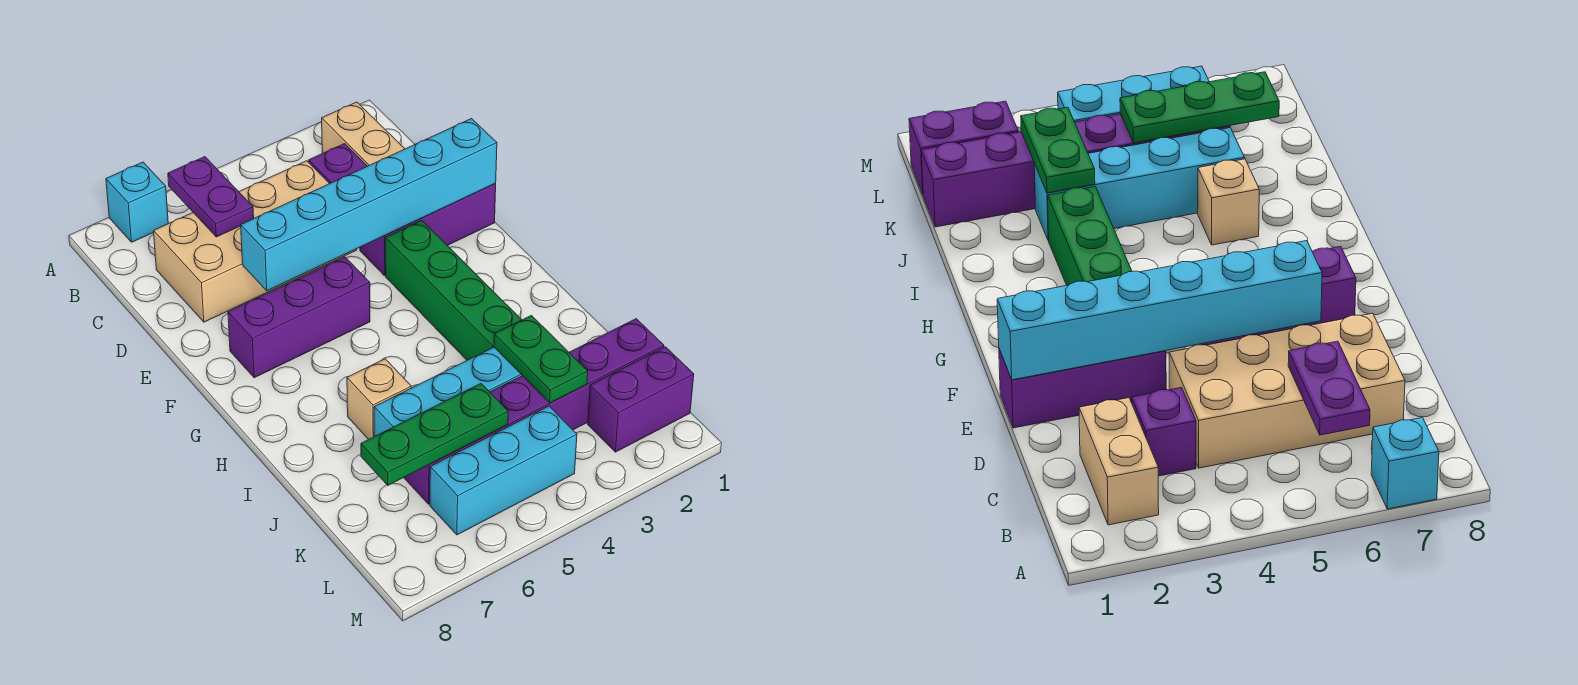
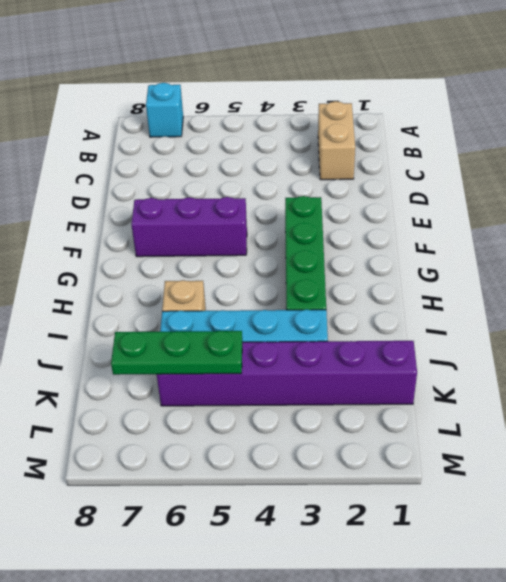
none -> purple brick C3 level 1
none -> tan brick C4:D7 level 1
none -> purple brick E1:E3 level 1

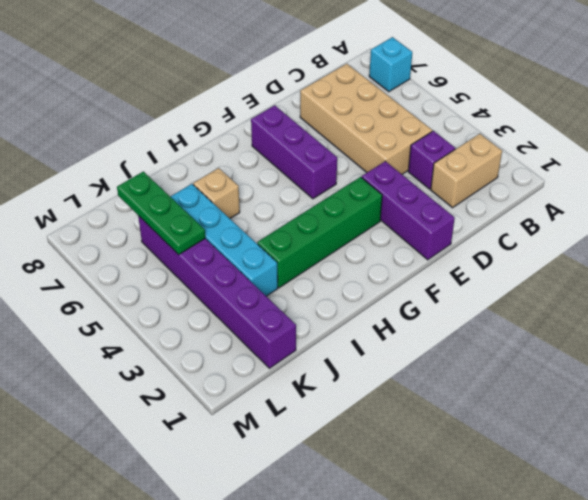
none -> purple brick L1:L2 level 1
none -> cyan brick L4:L6 level 1
none -> purple plate B6:C6 level 2

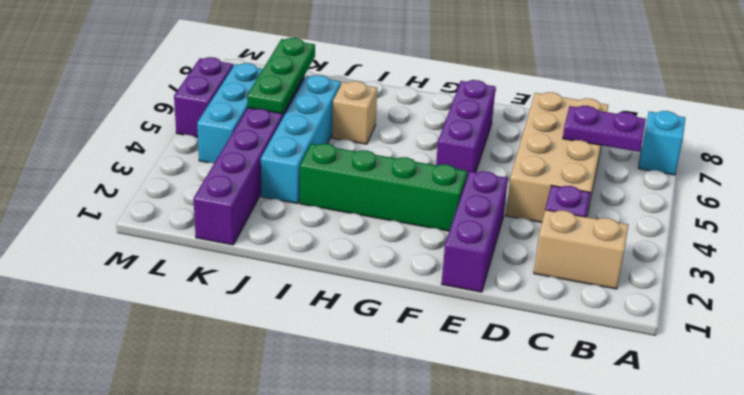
purple brick M5:M6 level 1 -> purple brick L1:L2 level 1
none -> cyan brick E1:E6 level 2
none -> green plate J3:K3 level 2

